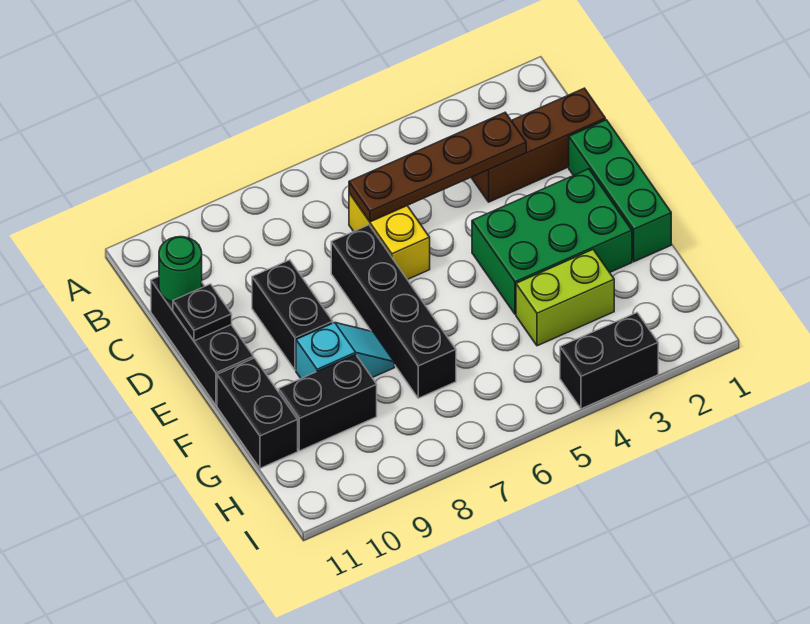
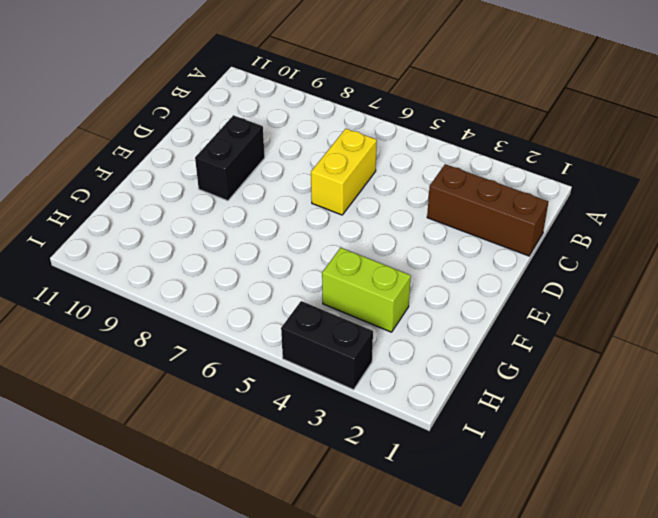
none -> black brick C11:E11 level 1
none -> green brick D1:F1 level 1
none -> black brick D7:G7 level 1

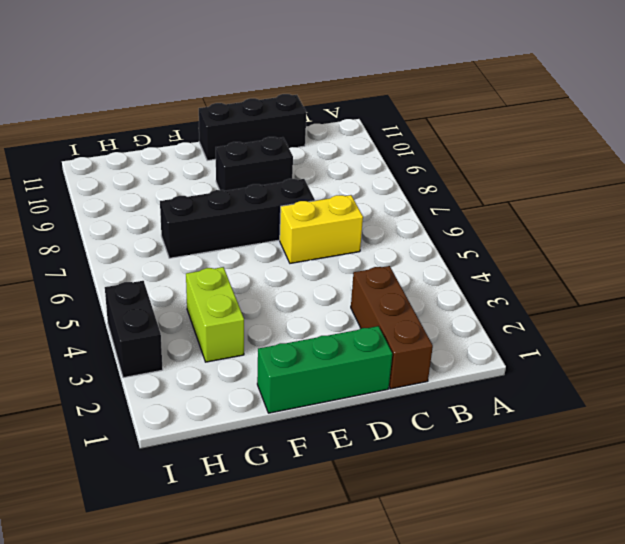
none -> green brick E2:F4 level 1
none -> cyan slope F8:F9 level 1 top 9
none -> black brick F11:G11 level 1

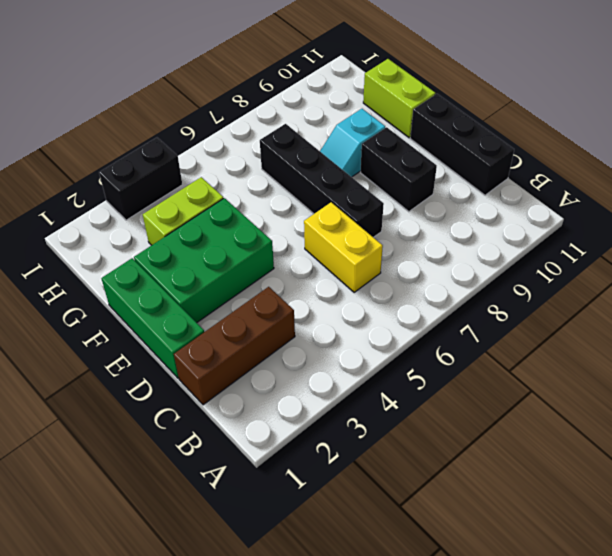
lime brick F11:G11 level 1 -> black brick F11:G11 level 1
none -> black brick G9:G10 level 1
none -> brown plate C3:C6 level 2
none -> green round brick C11 level 2

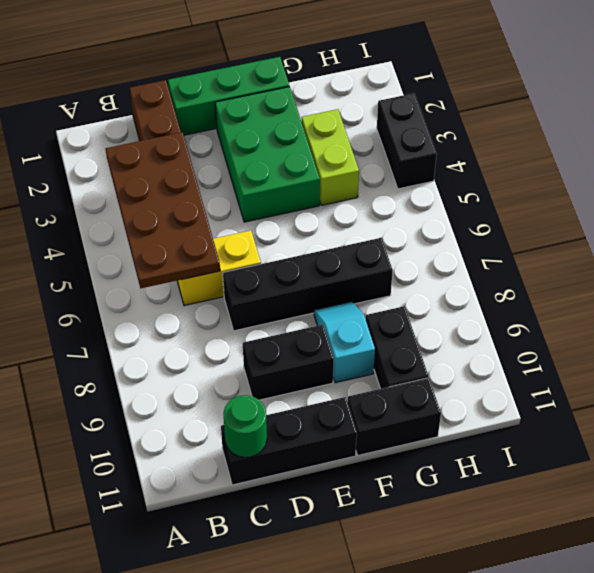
brown plate B3:C6 level 2 -> brown plate C3:C6 level 2
none -> black plate D11 level 2

